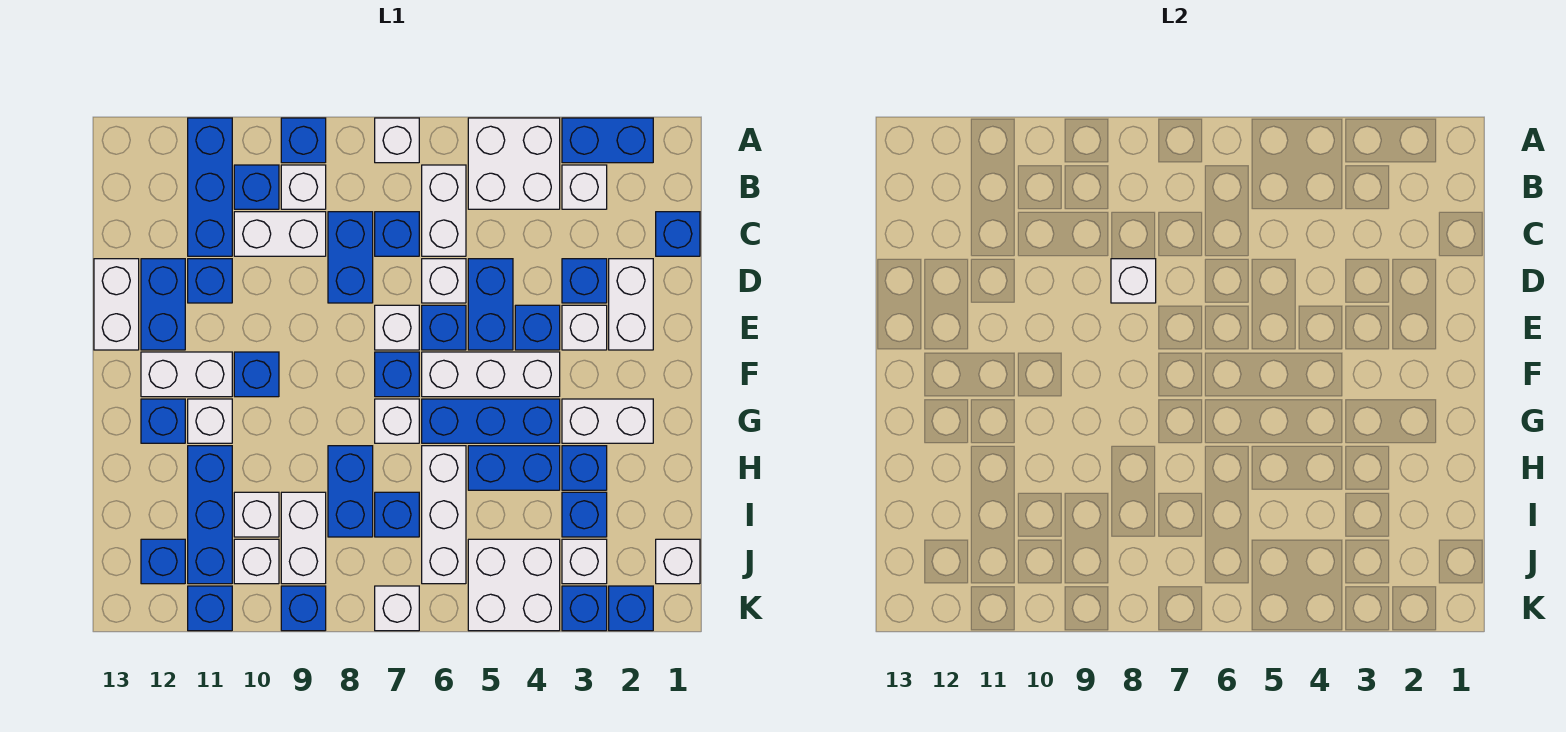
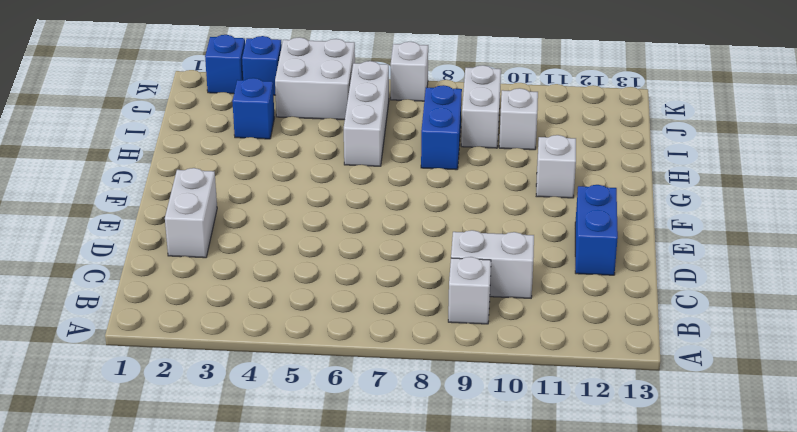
none -> blue brick A2:A3 level 1
none -> white brick A4:B5 level 1
none -> white brick A7 level 1
none -> blue brick A9 level 1

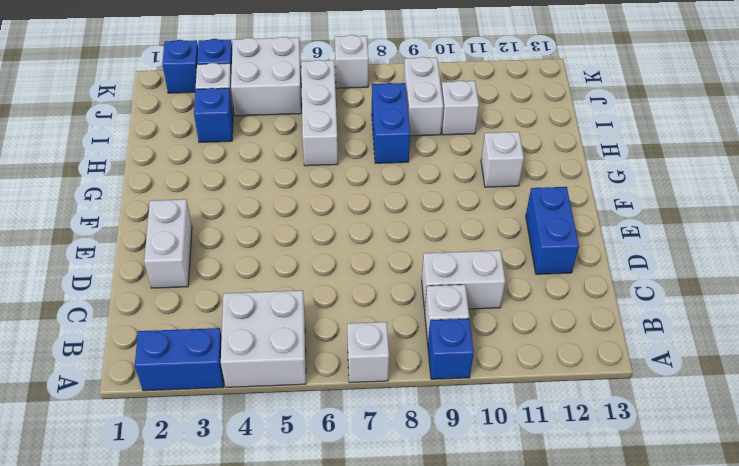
none -> blue brick A11:C11 level 1
none -> white brick B3 level 1
none -> white brick B6:C6 level 1
none -> blue brick B10 level 1

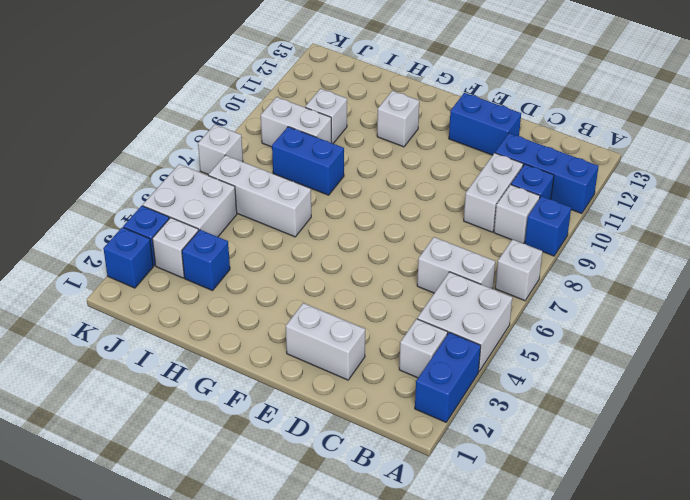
none -> blue brick C1 level 1
none -> blue brick C7 level 1
none -> blue brick C8:D8 level 1
none -> blue brick D3 level 1

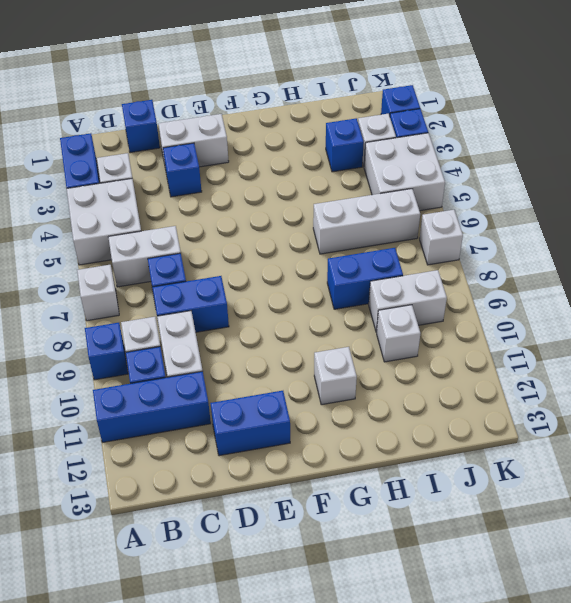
none -> blue brick D5:E5 level 1
none -> white brick D6 level 1
none -> blue brick D11 level 1
none -> white brick D13:E13 level 1

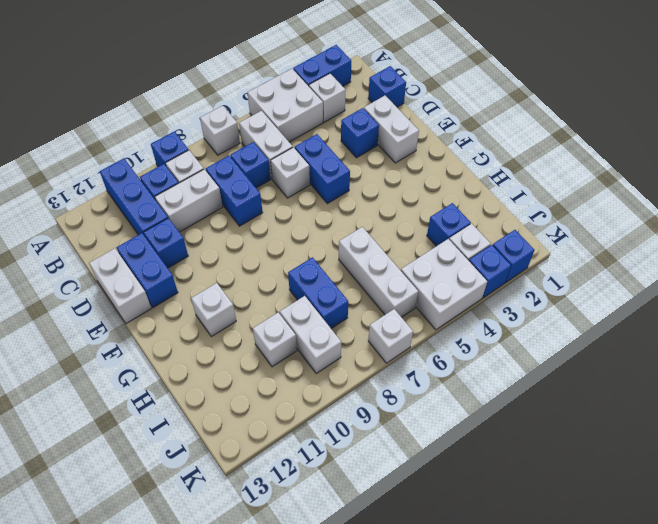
none -> white brick E3 level 1
none -> blue brick E4 level 1
none -> blue brick E6 level 1
none -> white brick E7 level 1

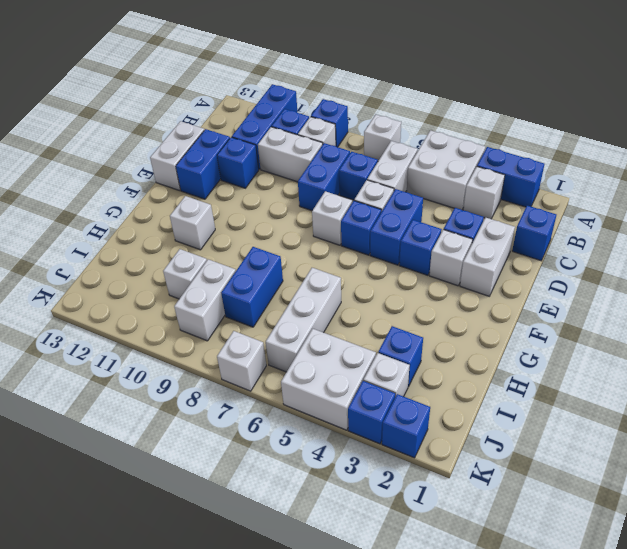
none -> white brick F4:F6 level 1
none -> blue brick F7 level 1
none -> blue brick F10 level 1
none -> white brick F11:F12 level 1

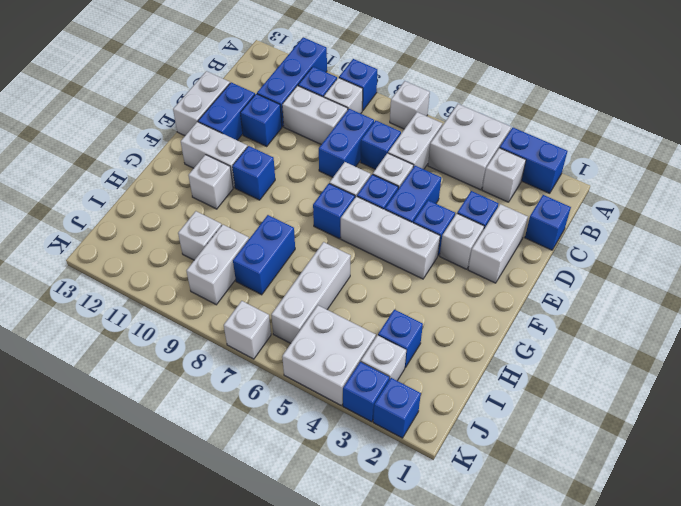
none -> white brick G2:G3 level 1
none -> blue brick G4:G6 level 1
none -> white brick G7 level 1
none -> blue brick G12 level 1

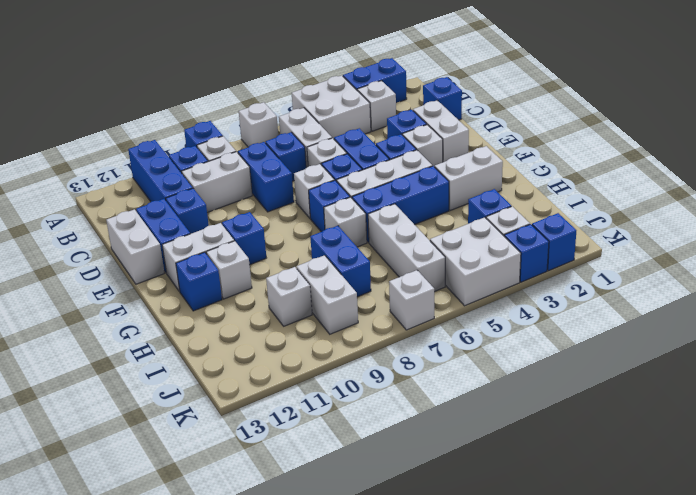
none -> blue brick H3 level 1
none -> blue brick H4:H5 level 1
none -> blue brick H11:J11 level 1
none -> blue brick I7 level 1

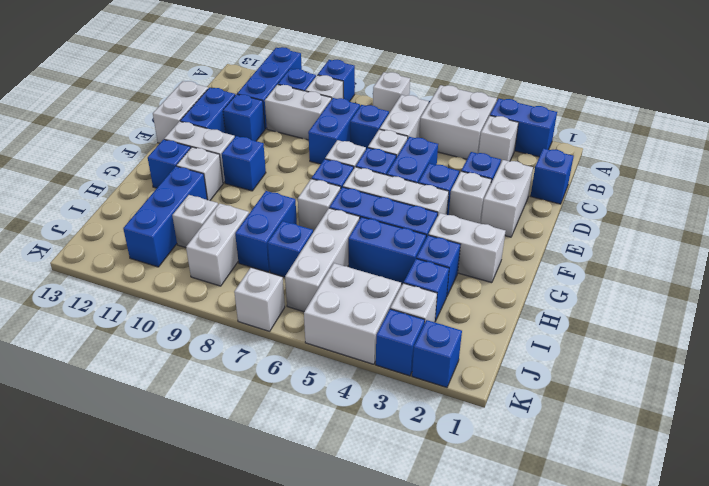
none -> white brick J1 level 1
none -> white brick J10 level 1
none -> blue brick J12 level 1
none -> blue brick K9 level 1

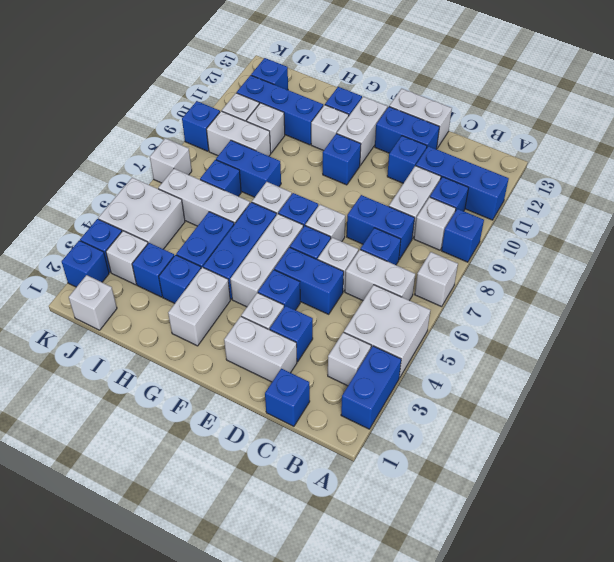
none -> blue brick K11 level 1
none -> white brick D8 level 2

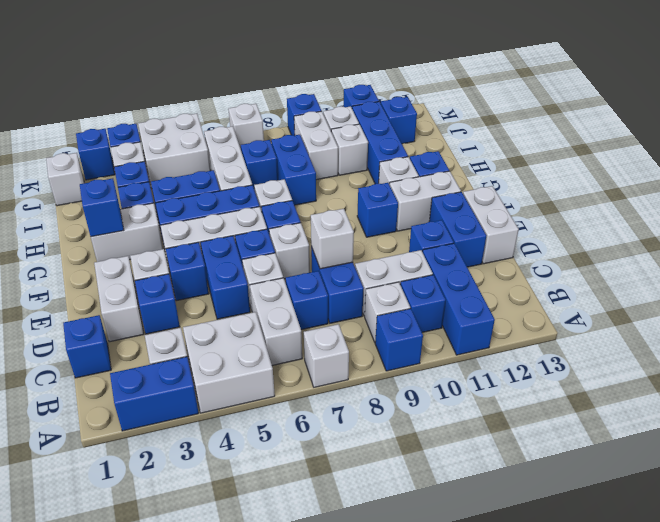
blue brick G2 level 2 -> none

